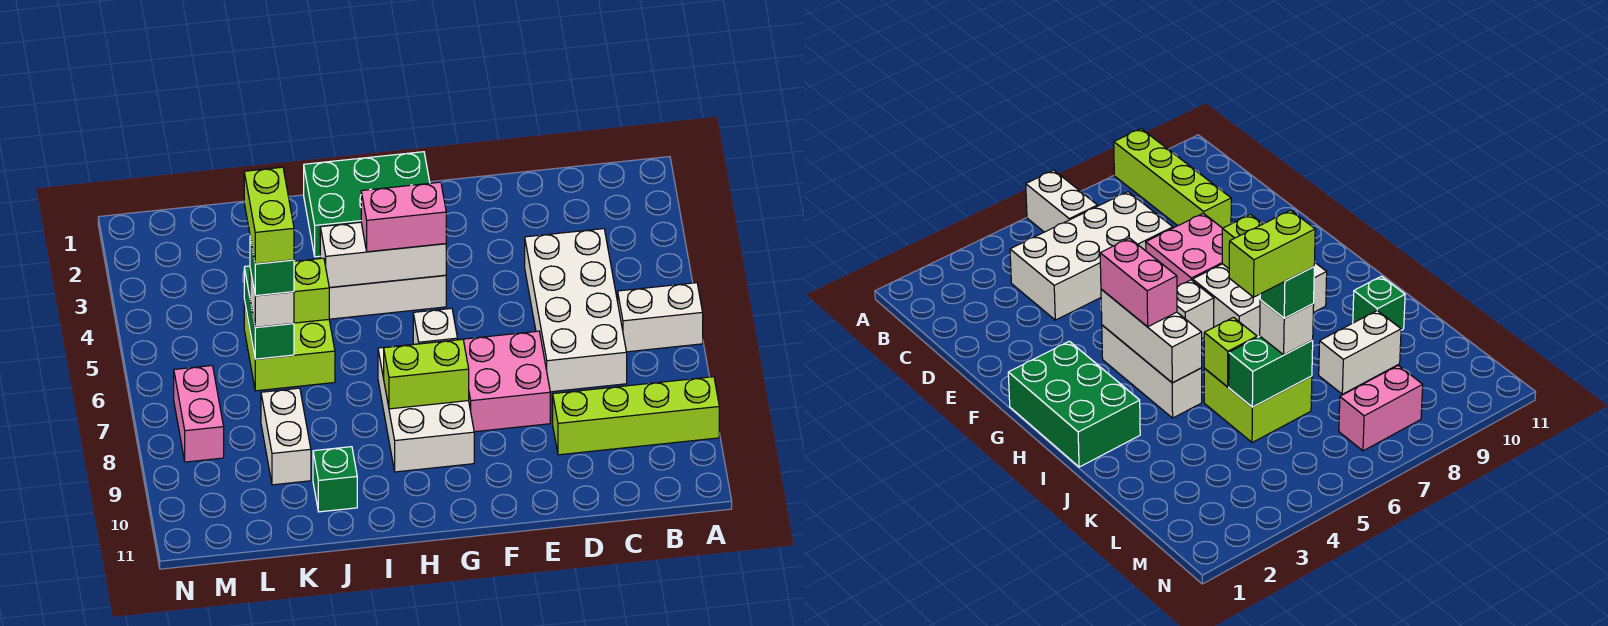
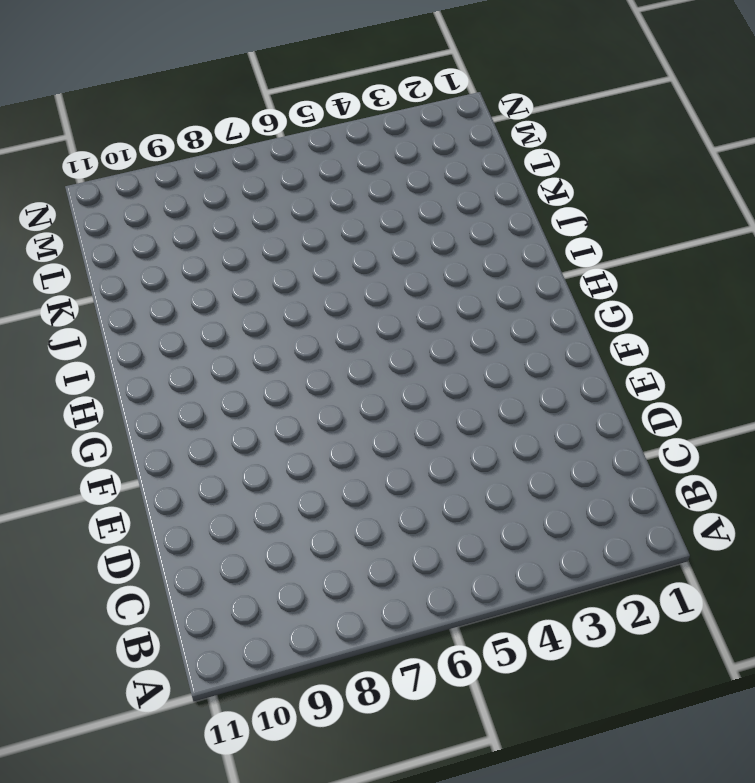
none -> white brick A6:B6 level 1
none -> lime brick A9:D9 level 1
none -> white brick C4:D7 level 1

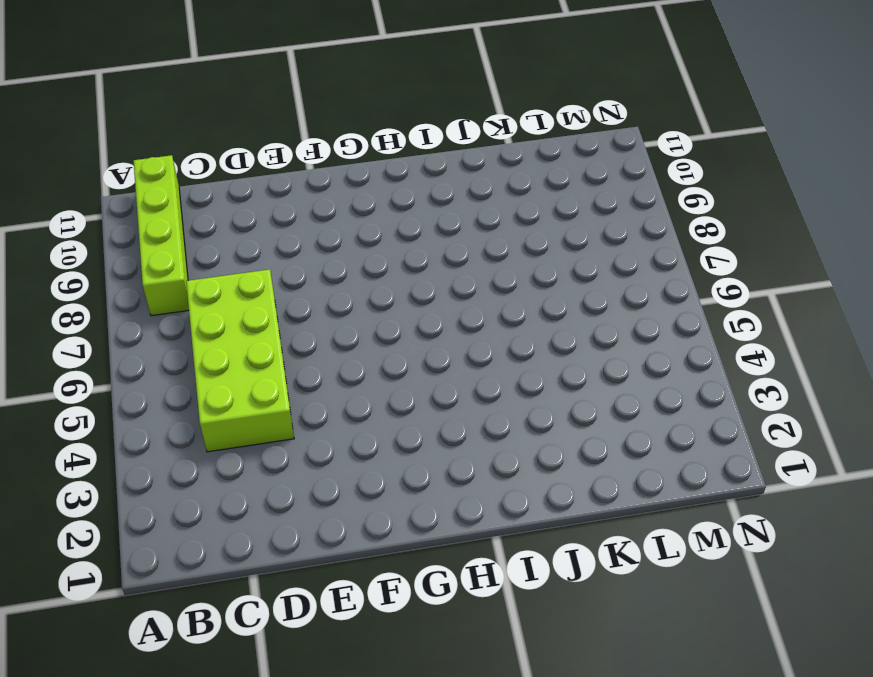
lime brick B8:B11 level 1 -> lime brick A9:D9 level 1
lime brick C4:D7 level 1 -> white brick C4:D7 level 1
none -> white brick A6:B6 level 1
none -> pink brick E7:F8 level 1
none -> green brick G1:I2 level 1

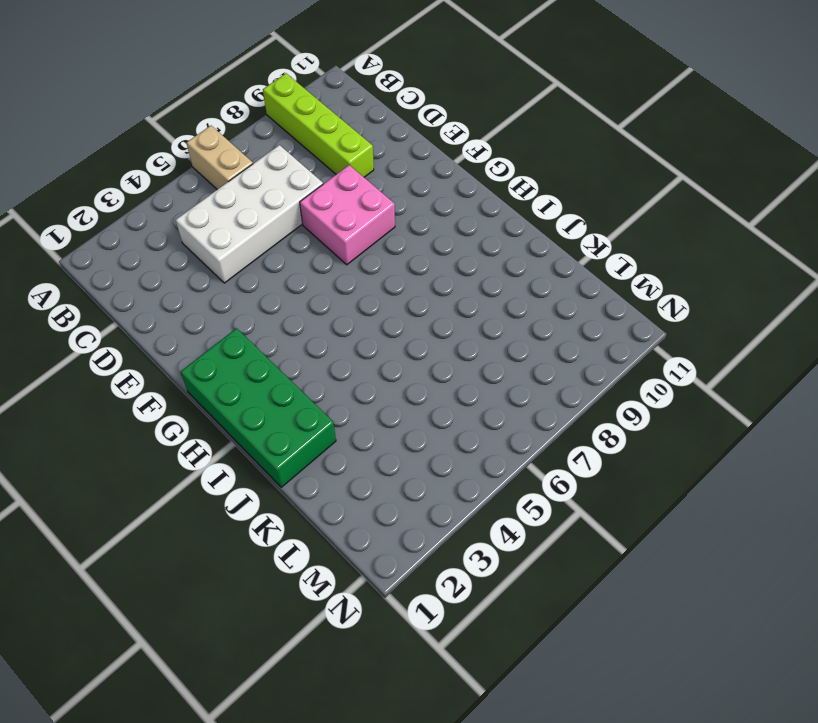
tan brick A6:B6 level 1 -> white brick A6:B6 level 1
green brick G1:J2 level 1 -> green brick G1:I2 level 1
none -> white brick G4:I4 level 1
none -> white brick G6 level 1
none -> white brick G7:H9 level 1

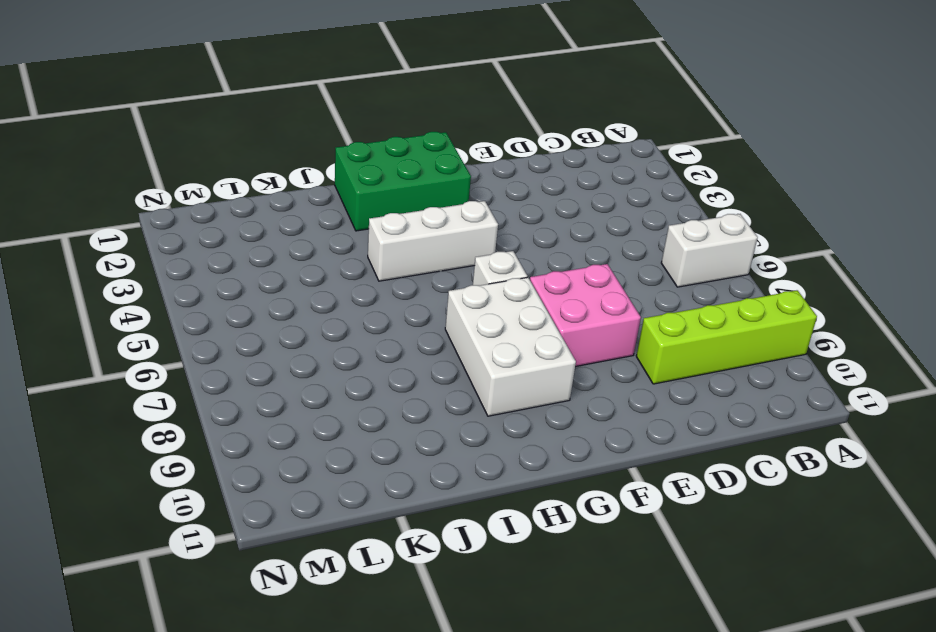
none -> white brick C4:D7 level 1
none -> lime brick J5:K6 level 1
none -> green brick J10 level 1

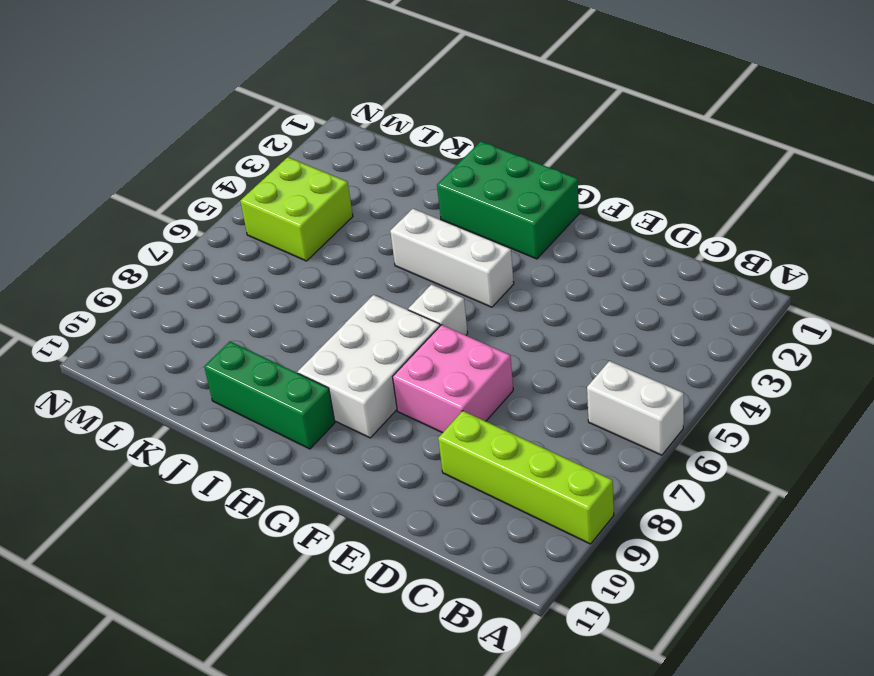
green brick H10:J10 level 1 -> green brick J10 level 1
lime brick L4:M5 level 1 -> lime brick J5:K6 level 1
none -> white brick C4:D7 level 1
none -> white brick K8:K9 level 1
none -> pink brick M7:M8 level 1

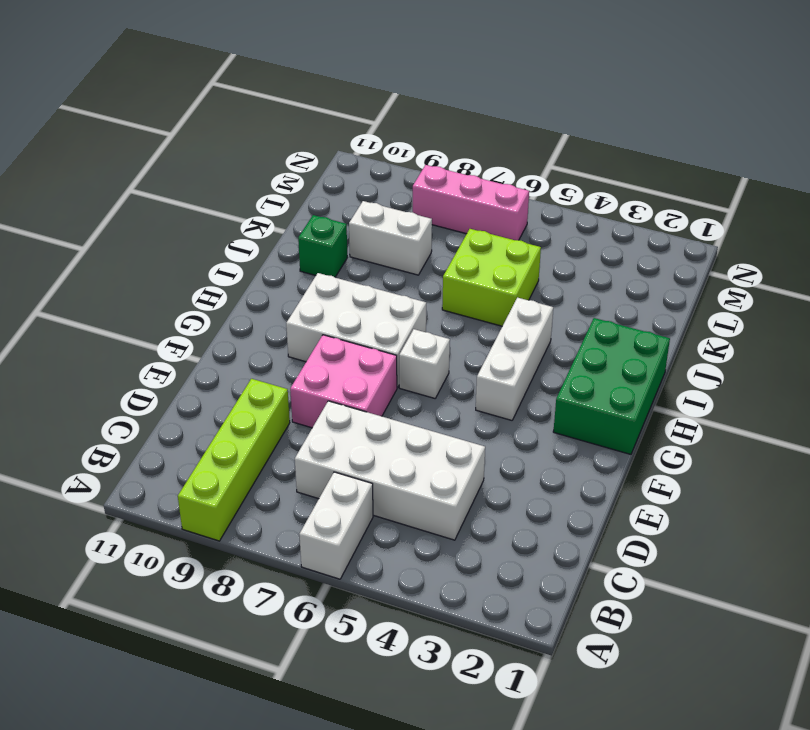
pink brick M6:M8 level 1 -> pink brick M7:M8 level 1
none -> white brick G4:I4 level 2
none -> lime brick G8:H8 level 2
none -> lime brick J5 level 2

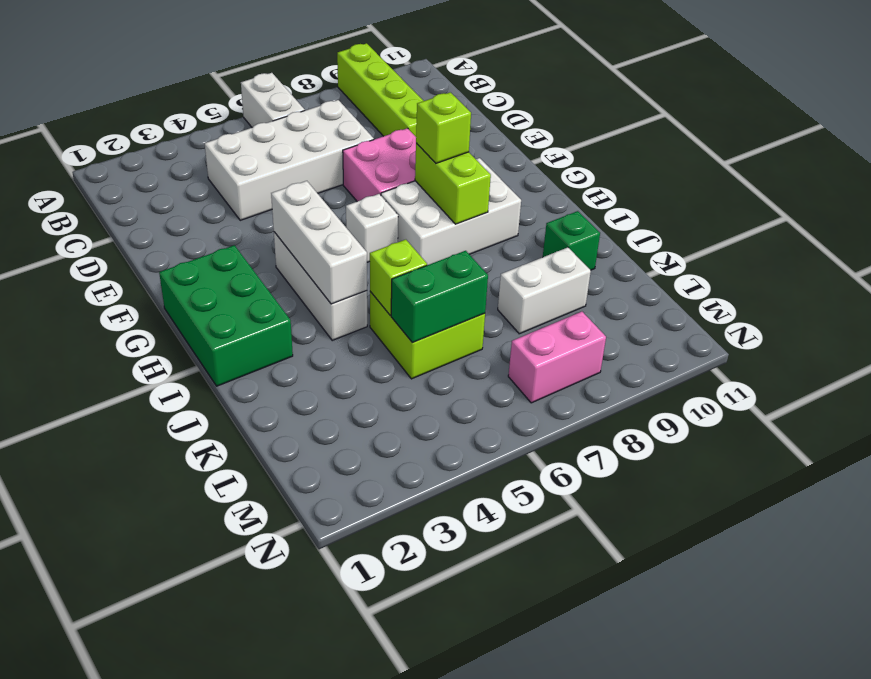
lime brick G8 level 3 -> none
none -> pink brick G4:H4 level 3
none -> white brick K6 level 3
none -> green brick K6 level 4

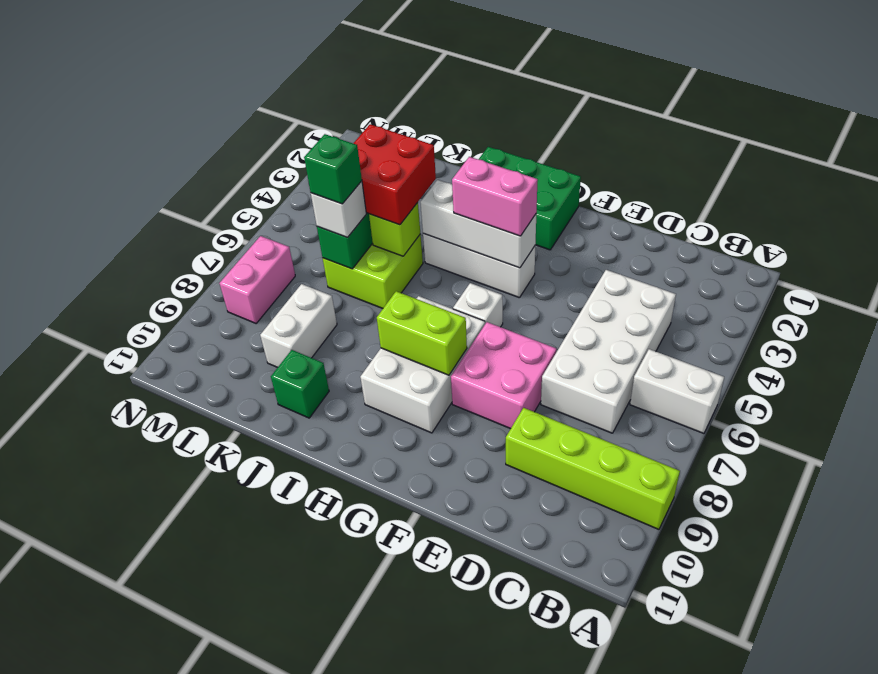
red brick J4:K5 level 3 -> none
none -> lime brick K5:K6 level 5

